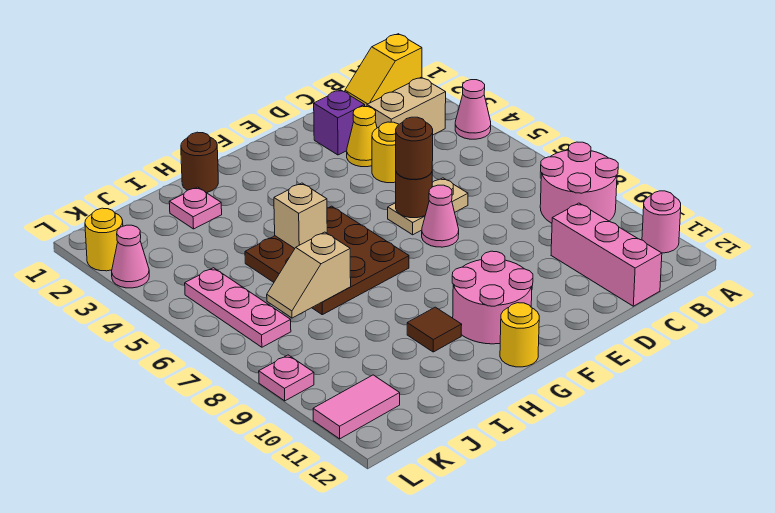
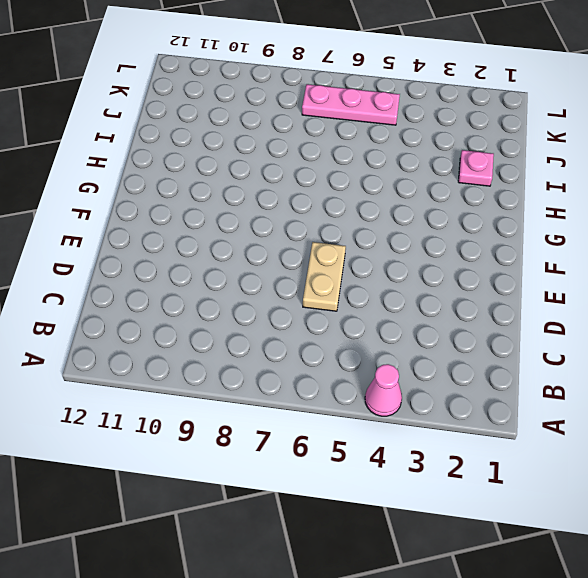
none -> yellow slope A1:B1 level 1 top A
none -> pink round brick A8:B9 level 1
none -> pink round brick A11 level 1

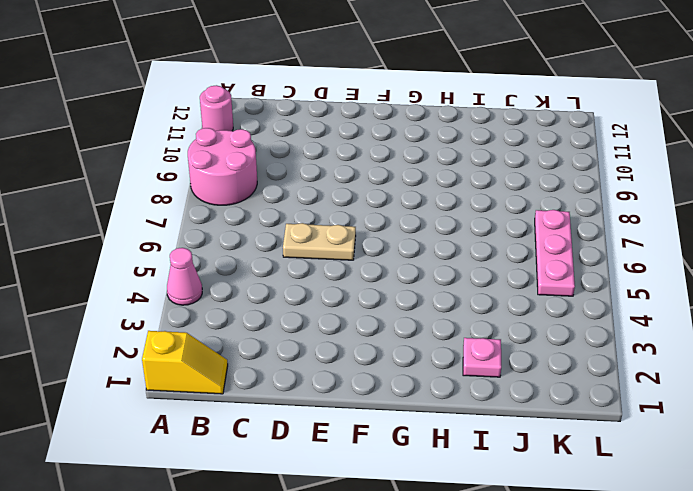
none -> tan brick B3:C3 level 1
none -> pink brick C10:C12 level 1
none -> purple brick D2 level 1

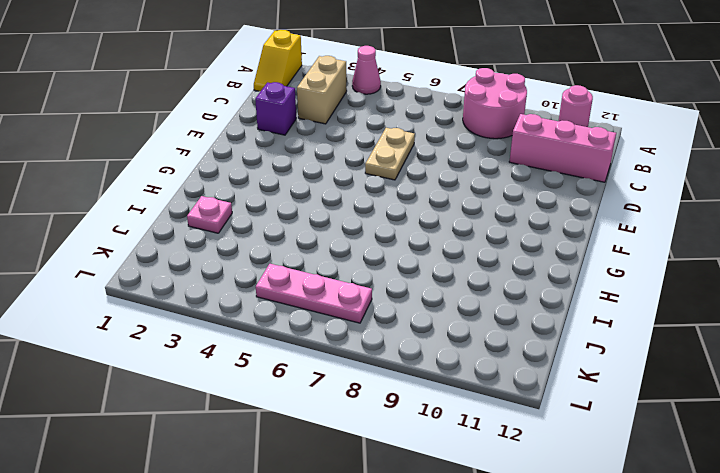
none -> yellow cone D3 level 1
none -> yellow round brick D4 level 1
none -> pink cone E7 level 1

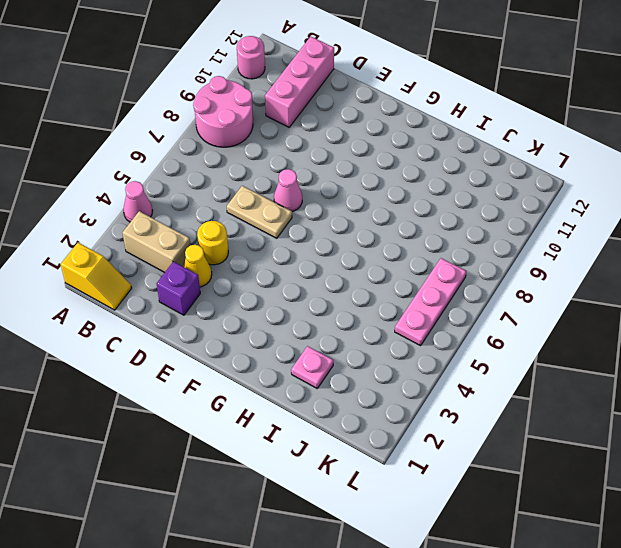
none -> pink round brick F10:G11 level 1
none -> brown plate G5:I7 level 1
none -> yellow round brick G12 level 1

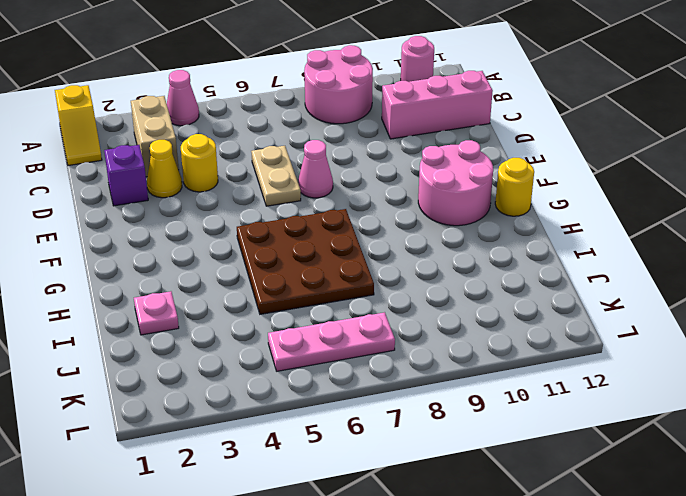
none -> brown round brick H1 level 1
none -> brown tile H10 level 1
none -> pink tile K11:L11 level 1

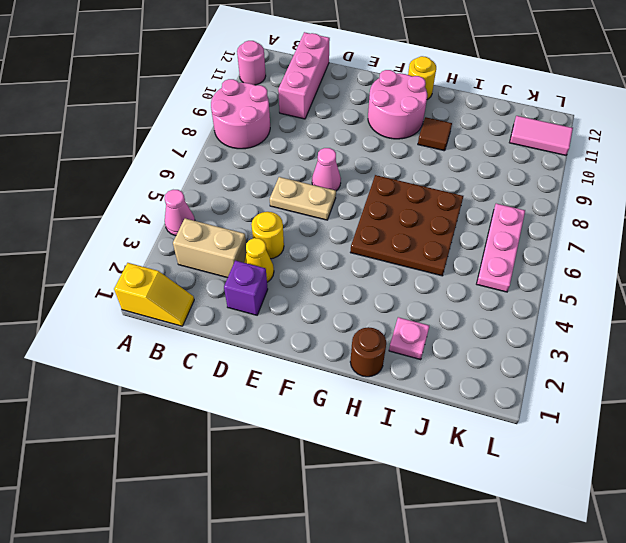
none -> yellow round brick L2 level 1
none -> pink cone L3 level 1
none -> pink plate L9 level 1

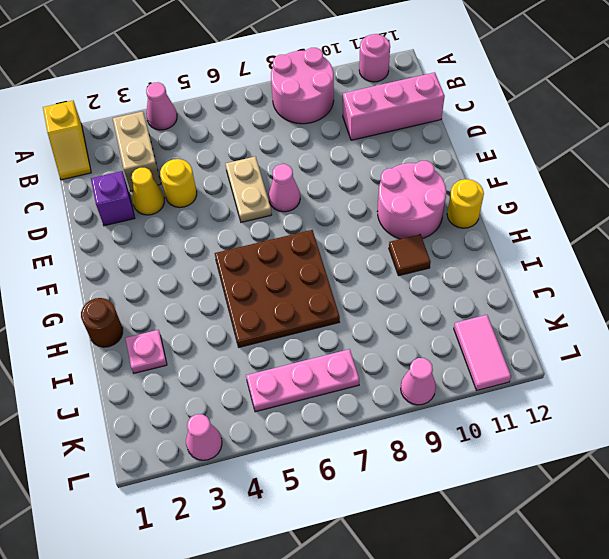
pink cone L9 level 1 -> pink plate L9 level 1
none -> yellow round brick L2 level 1
none -> brown round brick E6 level 2
none -> tan brick H5 level 2

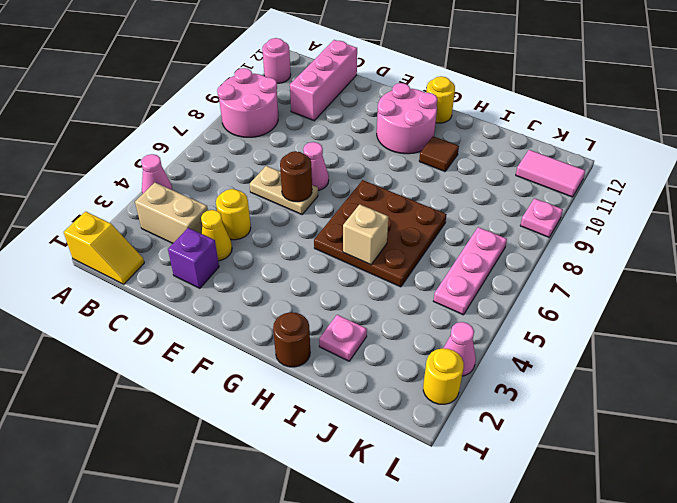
none -> tan slope I7:J7 level 2 top I
none -> brown round brick E6 level 3

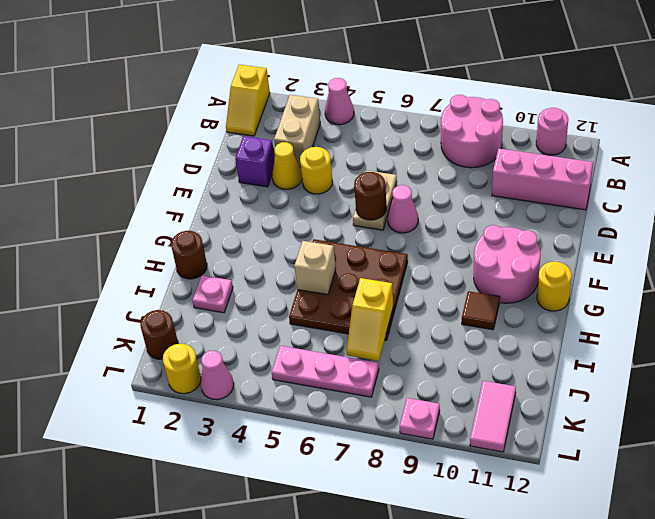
yellow slope I7:J7 level 2 top I -> tan slope I7:J7 level 2 top I
brown round brick K1 level 1 -> brown round brick E6 level 3

